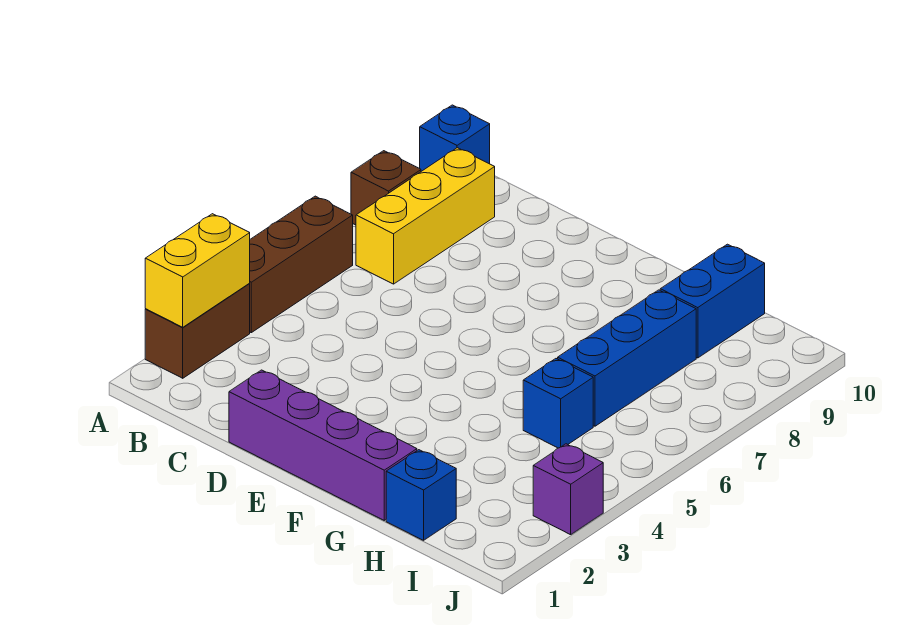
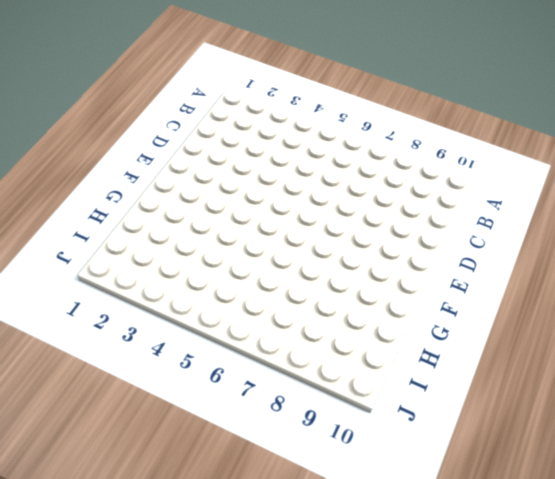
none -> brown brick A2:A3 level 1
none -> brown brick A4:A6 level 1
none -> brown brick A8 level 1

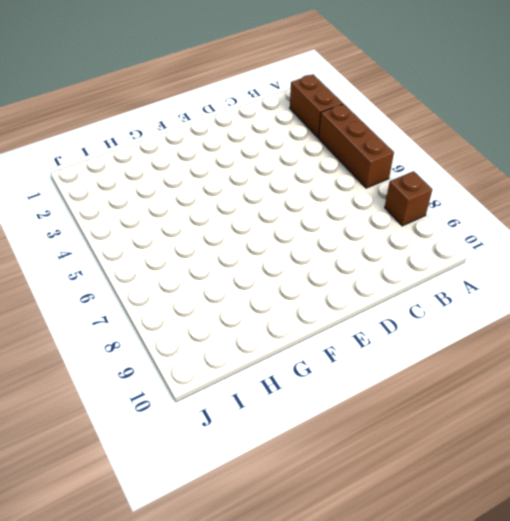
none -> blue brick A10 level 1
none -> yellow brick B7:B9 level 1
none -> purple brick D1:G1 level 1

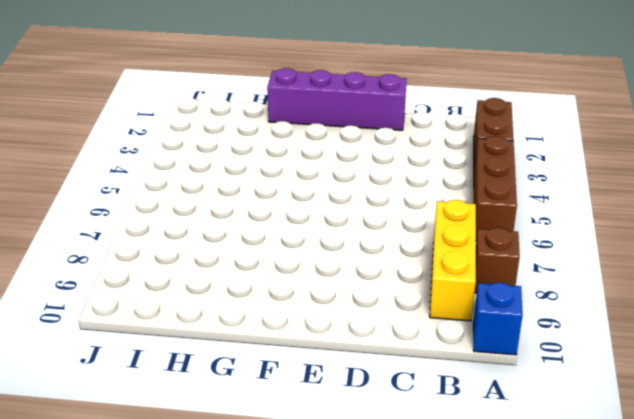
none -> blue brick H1 level 1
none -> blue brick H5 level 1
none -> blue brick H6:H8 level 1

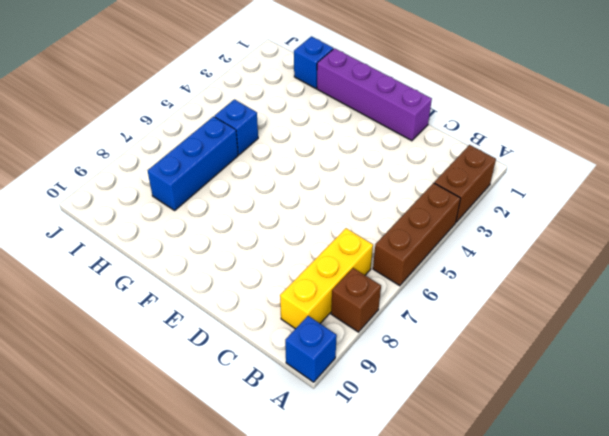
none -> blue brick H9:H10 level 1
none -> purple brick J3 level 1
none -> yellow brick A2:A3 level 2

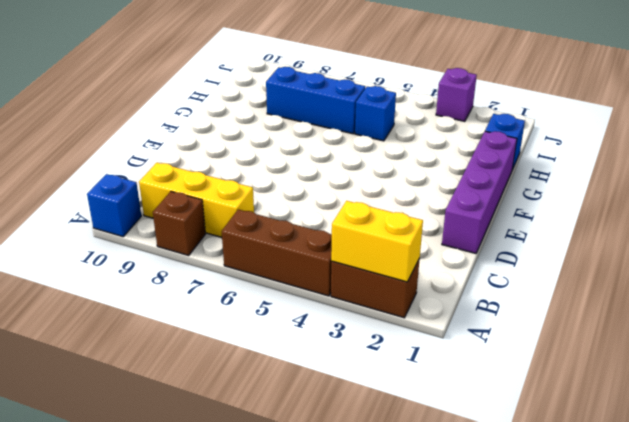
none -> blue brick H9:H10 level 1

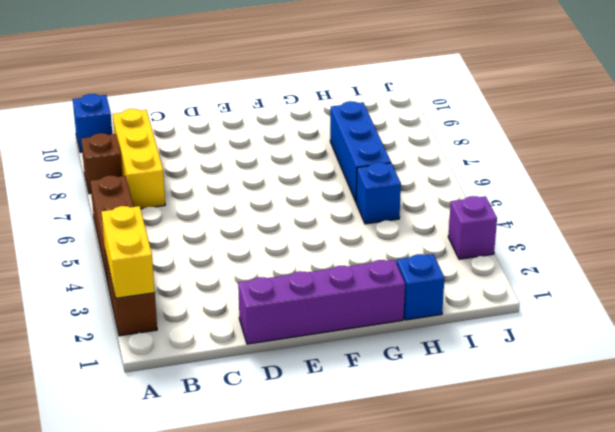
none -> blue brick H9:H10 level 1

